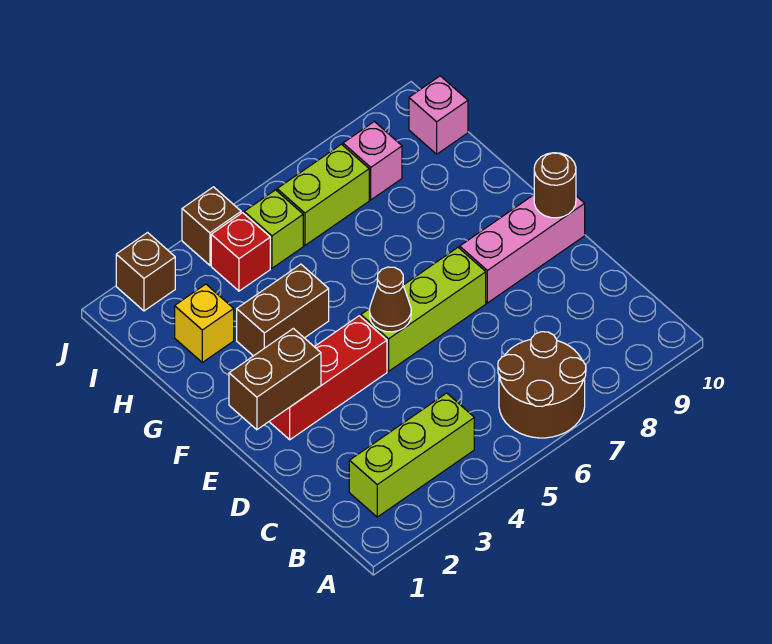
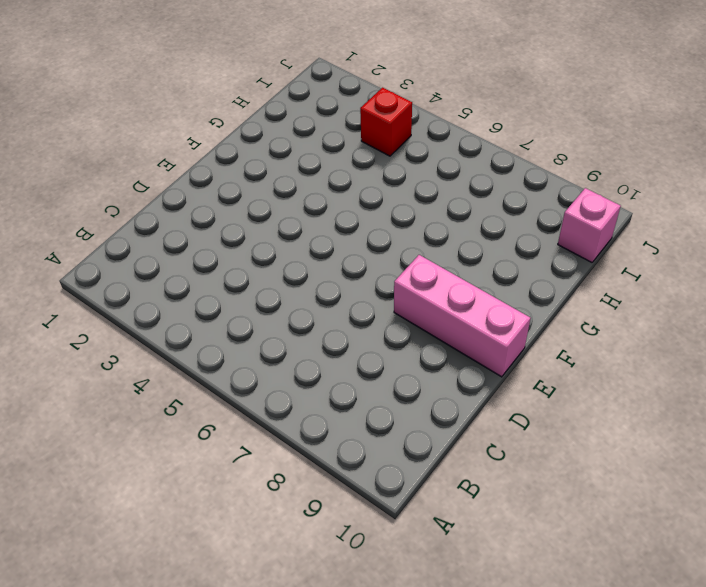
none -> brown round brick A6:B7 level 1
none -> lime brick B2:B4 level 1
none -> red brick E2:E4 level 1

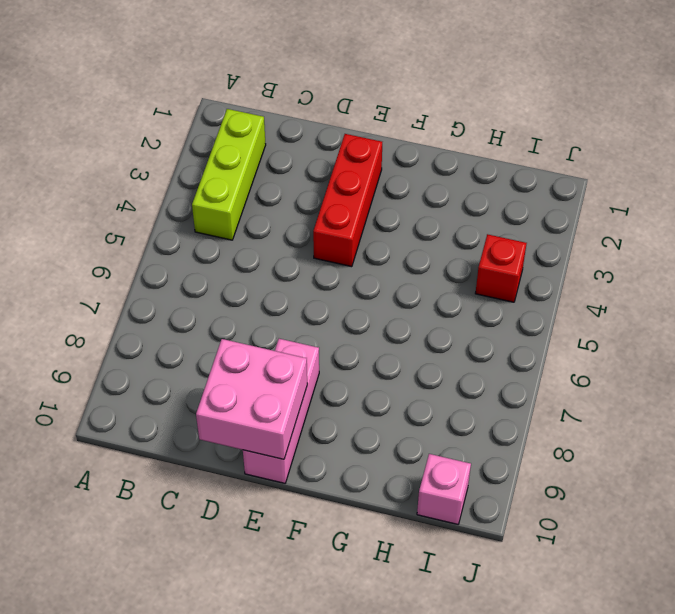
pink brick D9:E10 level 2 -> brown round brick E10 level 2
none -> brown round brick A6:B7 level 1
none -> lime brick E5:E7 level 1
none -> brown brick G3:G4 level 1

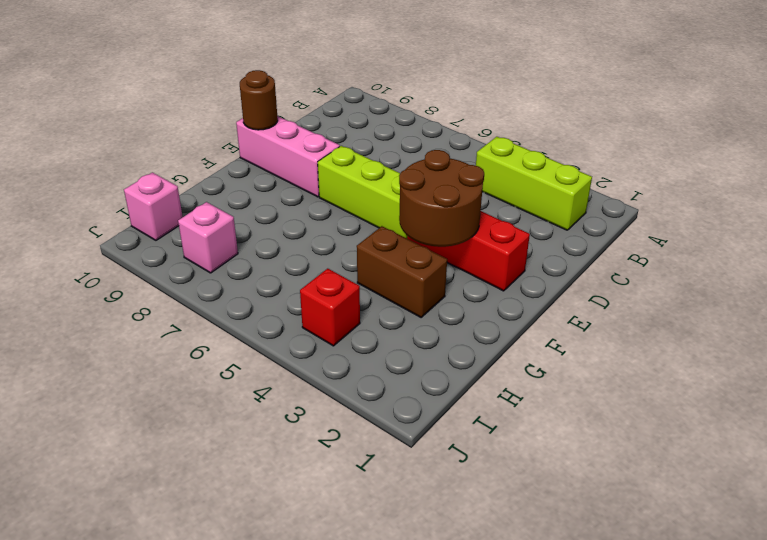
brown round brick E3:F4 level 2 -> brown round brick A6:B7 level 1
none -> yellow brick H2 level 1
none -> lime brick I5 level 1
none -> lime brick I6:I7 level 1

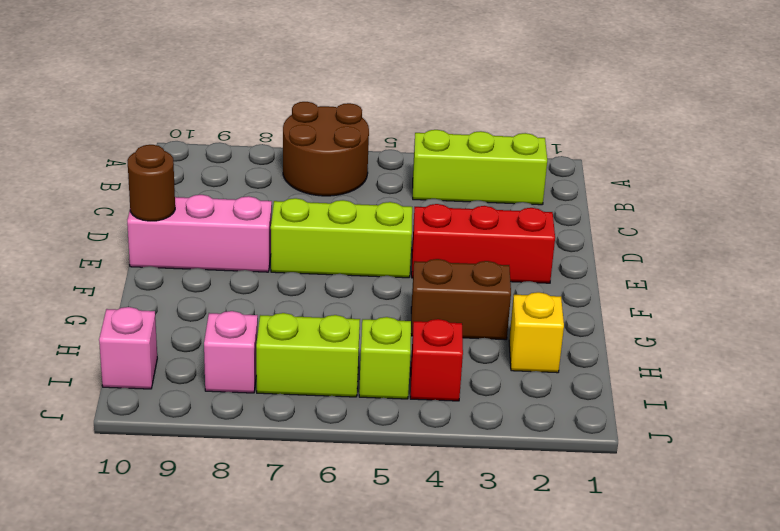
none -> brown brick J2 level 1
none -> brown brick J4 level 1
none -> brown brick E1:E2 level 2

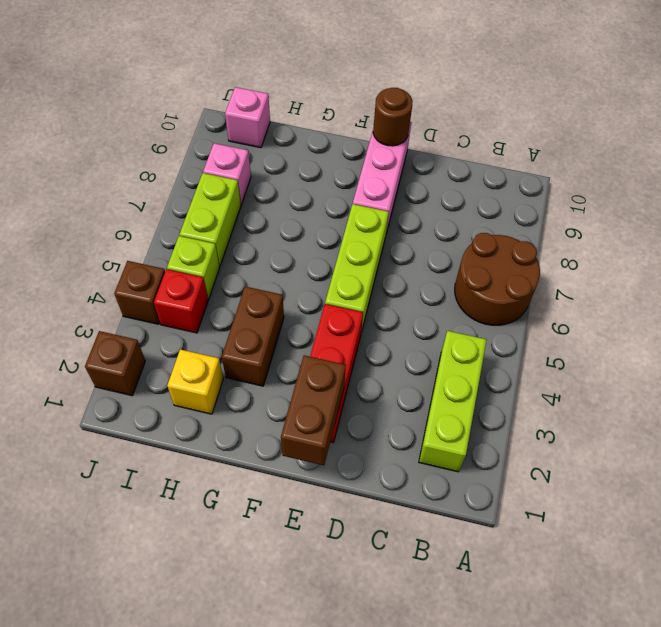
none -> brown cone E5 level 2

